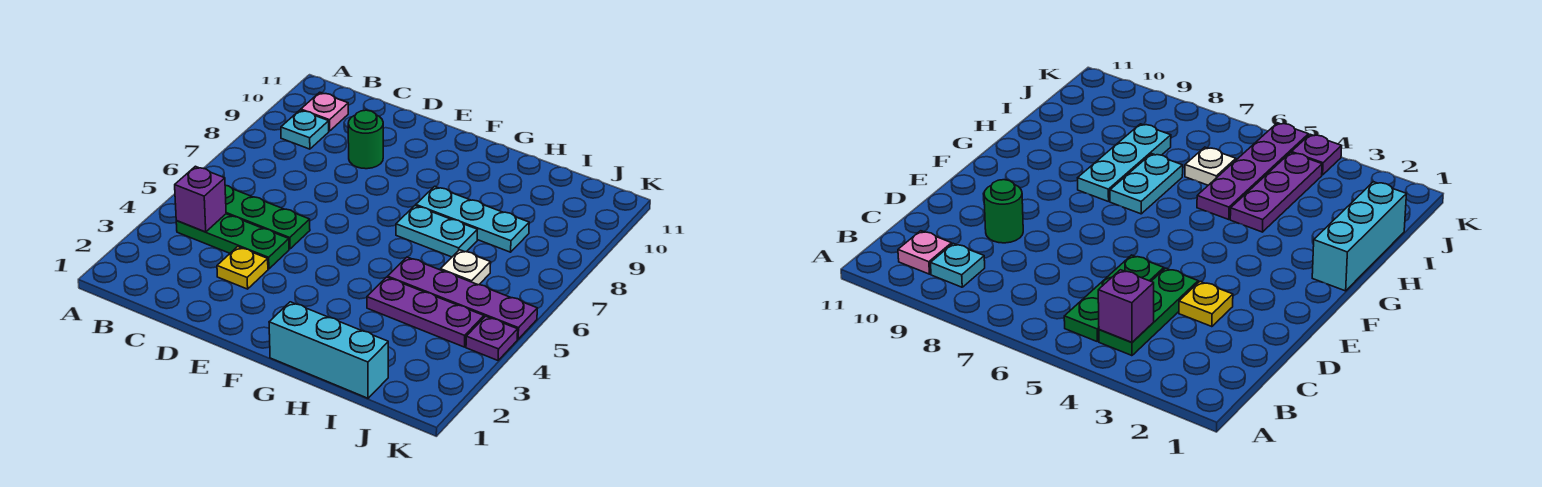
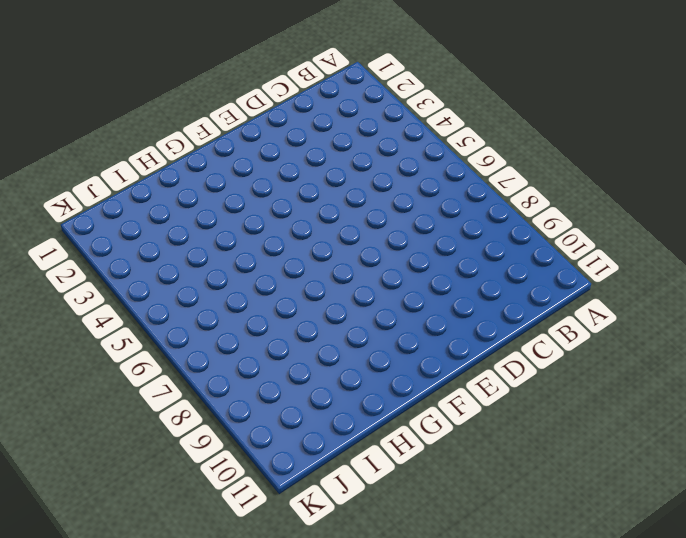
none -> green plate B4:D4 level 1
none -> green plate B5:D5 level 1
none -> cyan plate B9 level 1

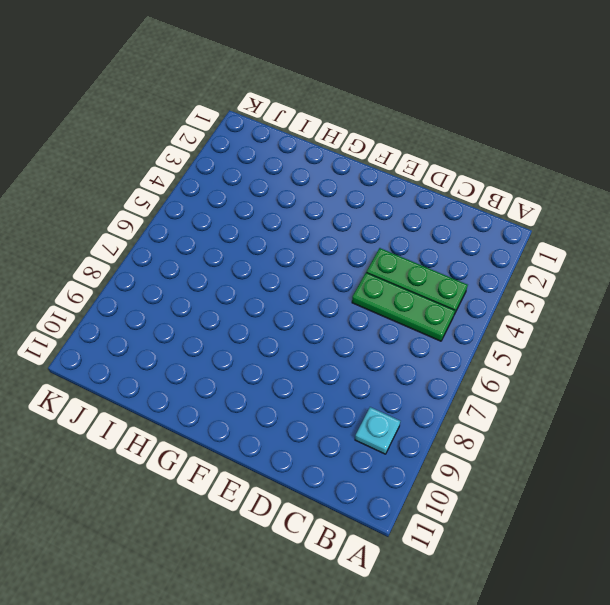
none -> pink plate B10 level 1
none -> yellow plate D3 level 1
none -> green round brick D9 level 1

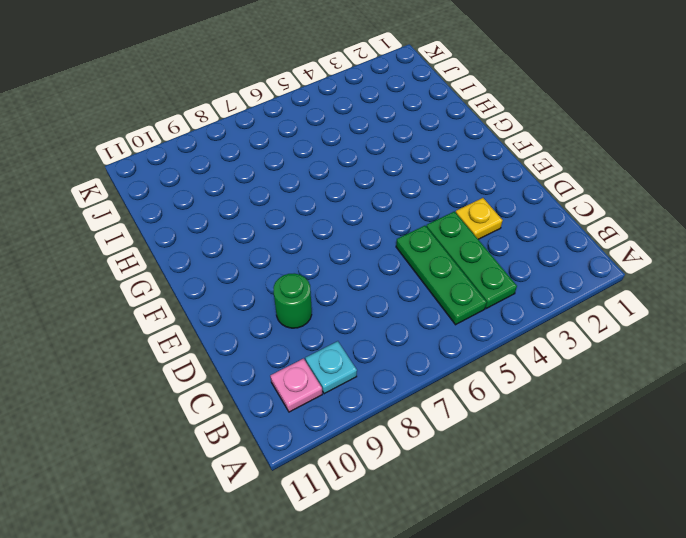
none -> cyan brick G1:I1 level 1
none -> cyan plate G7:H7 level 1
none -> cyan plate G8:I8 level 1

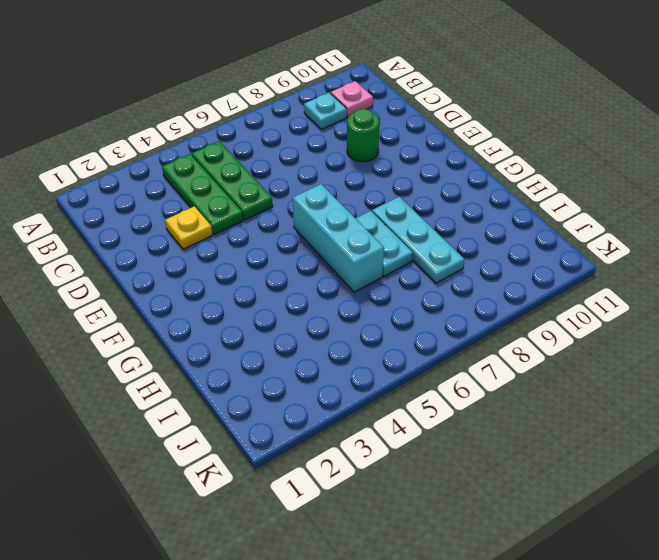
cyan brick F6:H6 level 1 -> cyan brick G1:I1 level 1
none -> purple plate H4:J4 level 1
none -> purple plate H5:K5 level 1
none -> white plate I6 level 1

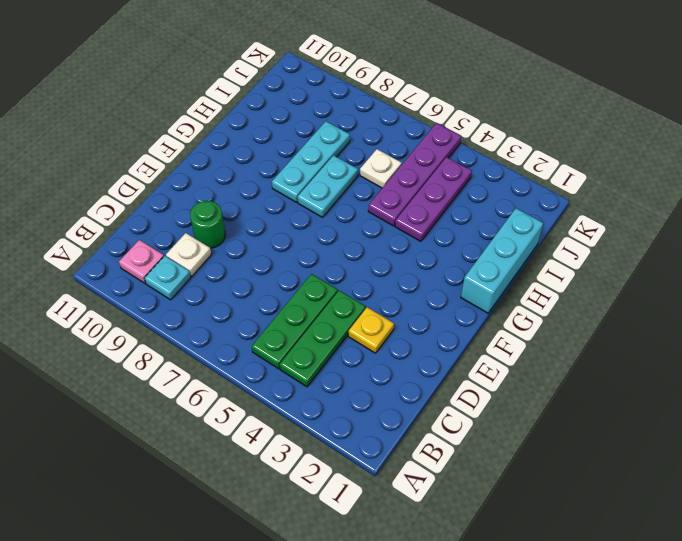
white plate C9 level 1 -> none
none -> purple plate K4 level 1
none -> purple brick B4 level 2

